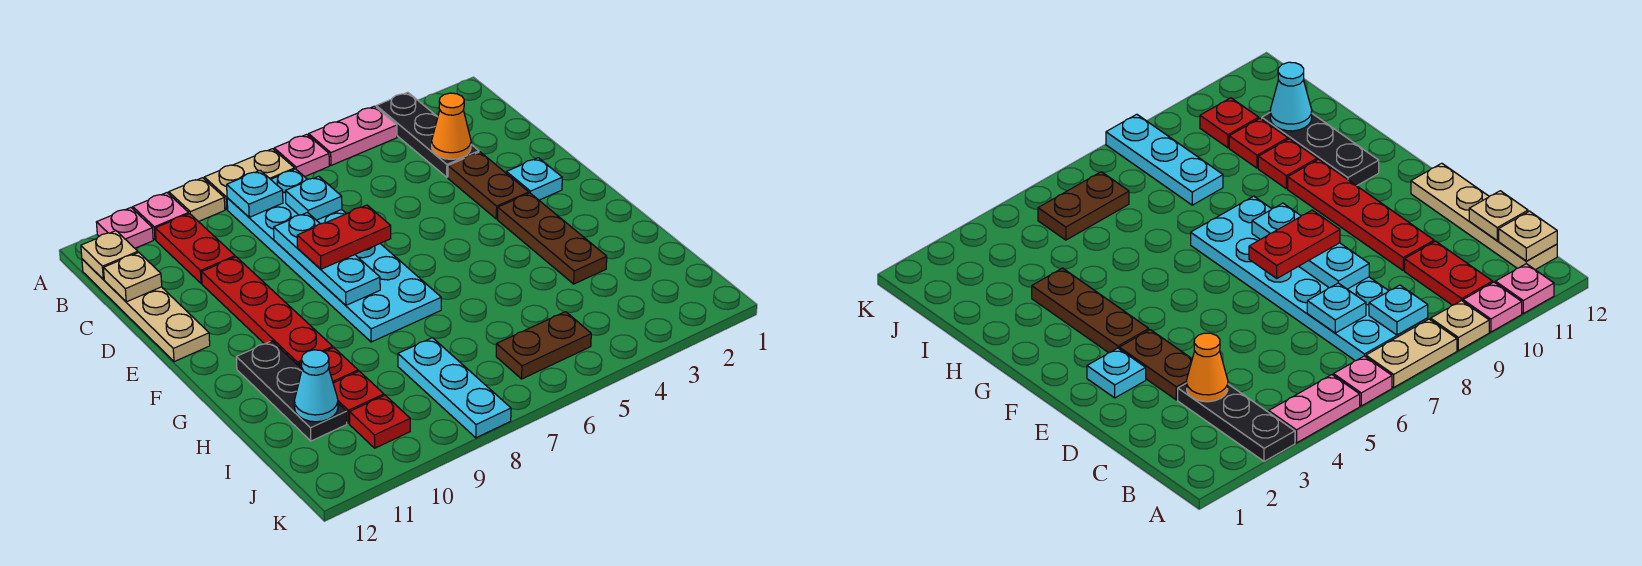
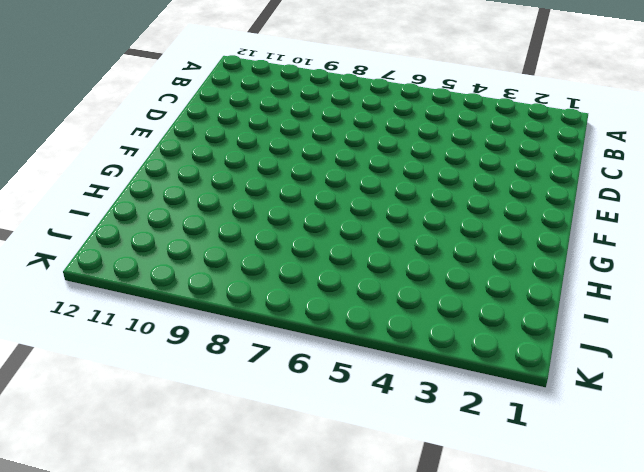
none -> black plate A3:C3 level 1
none -> pink plate A4:A5 level 1
none -> pink plate A6 level 1

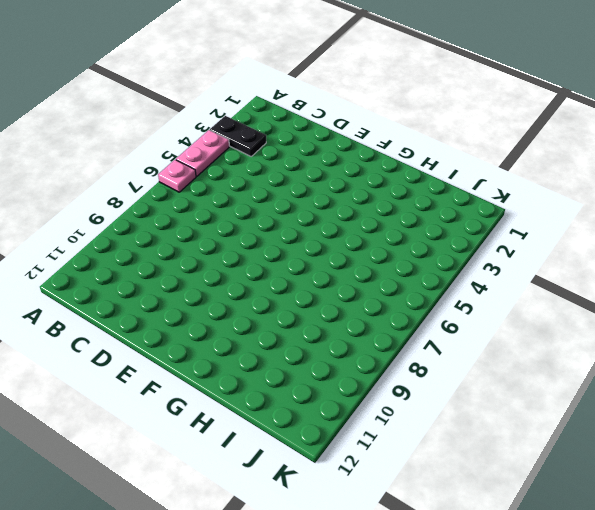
black plate A3:B3 level 1 -> black plate A3:C3 level 1
none -> tan plate A7:A8 level 1
none -> tan plate A9 level 1
none -> pink plate A10 level 1

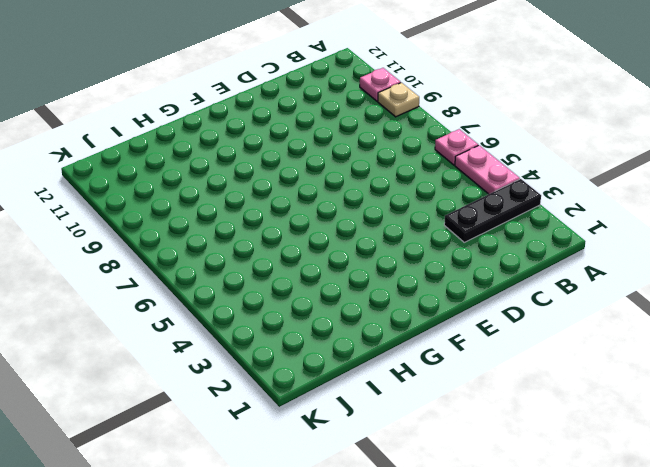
none -> tan plate A7:A8 level 1
none -> pink plate A11 level 1
none -> cyan plate B7:G8 level 1

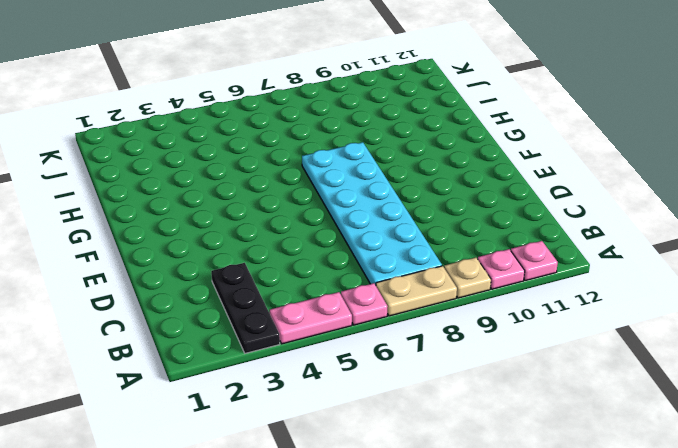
none -> red plate B10:C10 level 1
none -> tan plate B12:E12 level 1
none -> brown plate D3:E3 level 1

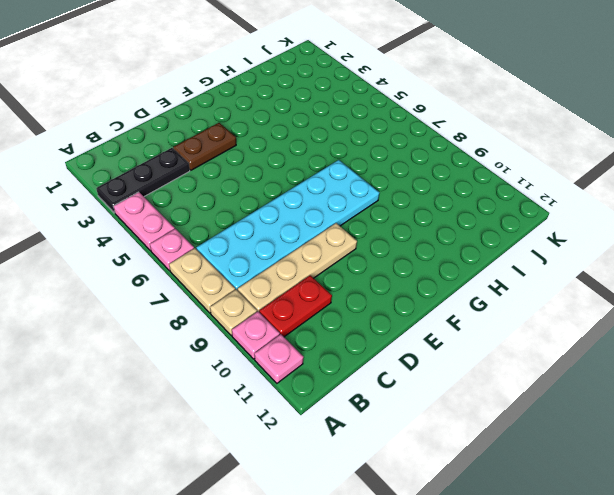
tan plate B9:E9 level 1 -> tan plate B12:E12 level 1
none -> red plate D10:G10 level 1
none -> cyan plate E2 level 1
none -> brown plate F3:H3 level 1

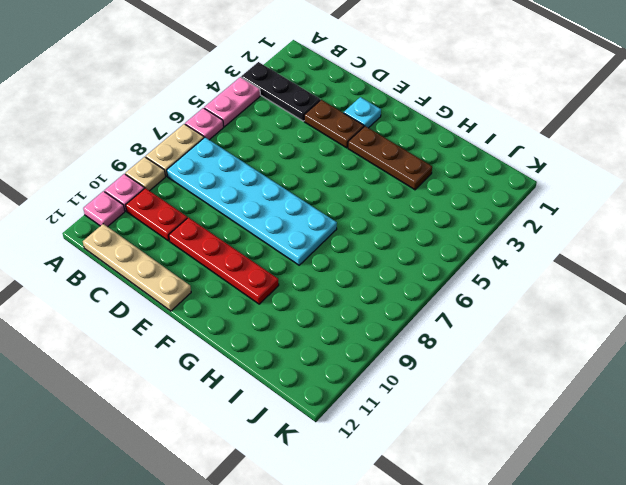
none -> black plate G11:I11 level 1
none -> red plate H10 level 1
none -> cyan plate I8:K8 level 1

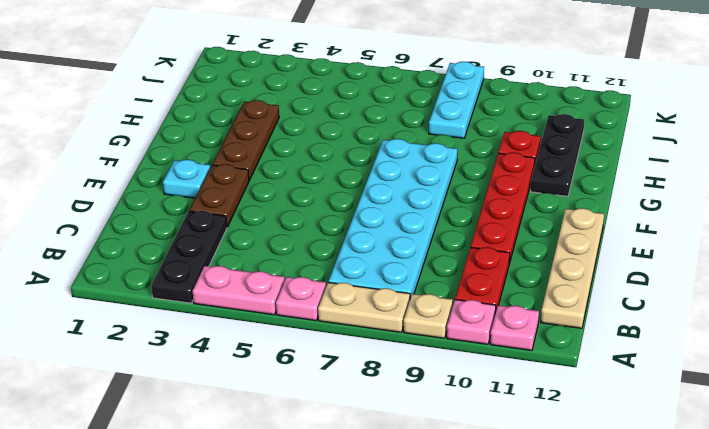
none -> red plate I10 level 1
none -> brown plate J5:J6 level 1
none -> red plate J10 level 1

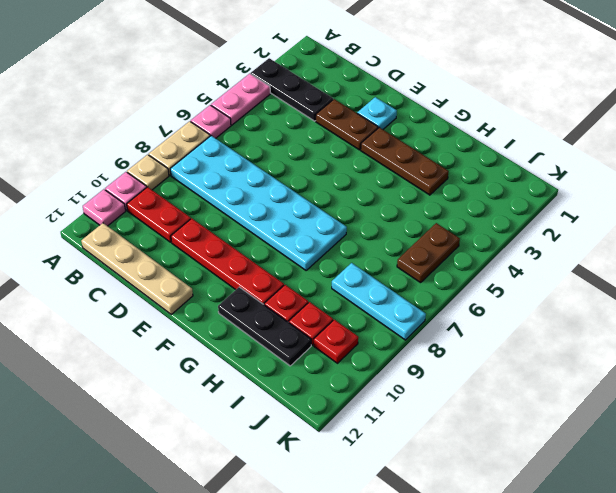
none -> cyan plate B8 level 2
none -> tan plate B12 level 2
none -> orange cone C3 level 2

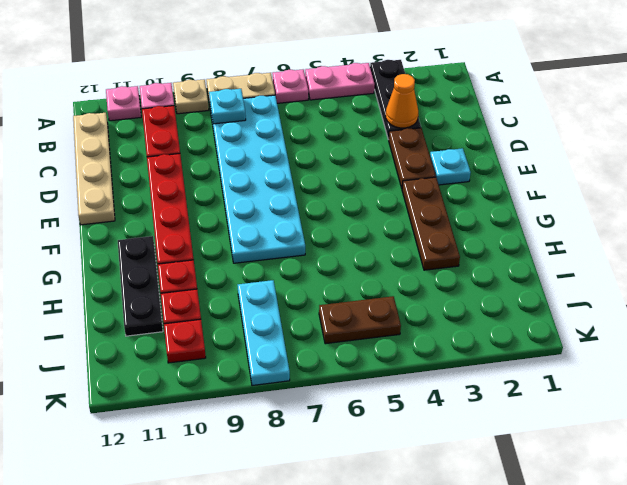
none -> tan plate B12 level 2
none -> cyan plate C7 level 2
none -> tan plate C12 level 2

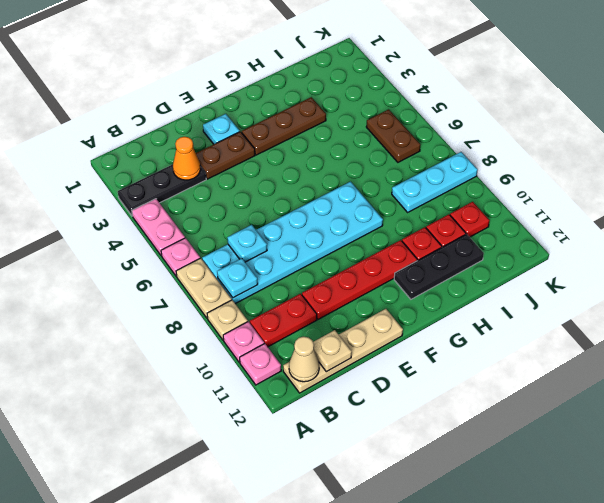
tan cone B12 level 2 -> tan plate B12 level 2
none -> cyan plate D8:F8 level 2
none -> cyan cone I11 level 2
none -> red plate E7:E8 level 3

